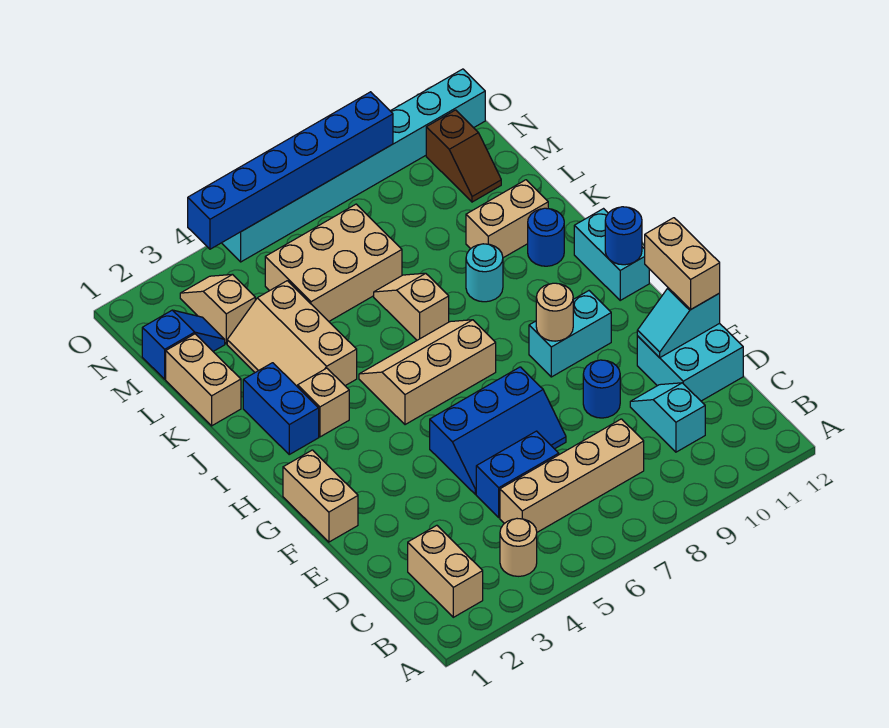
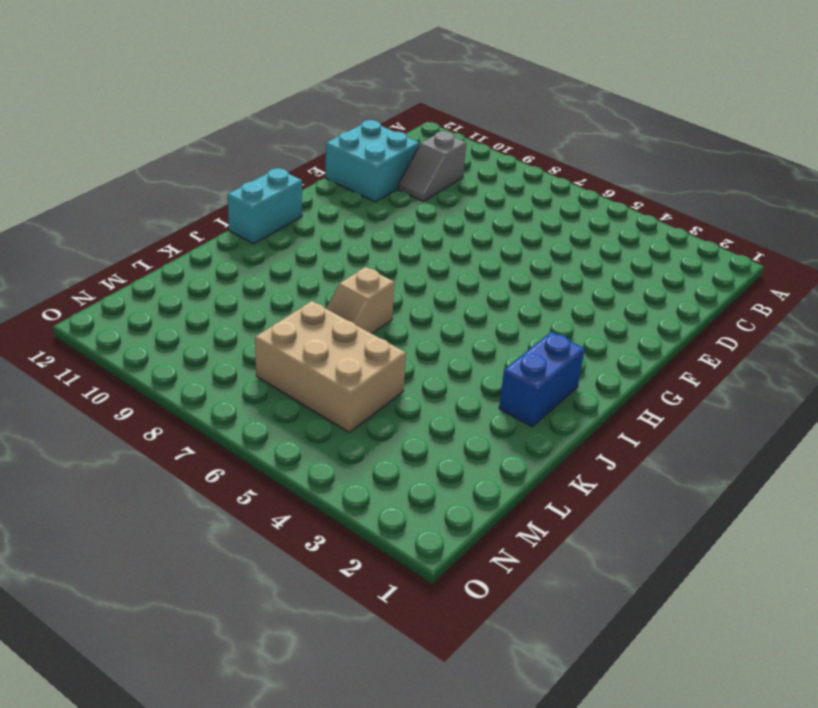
grey slope C10:D10 level 1 top C -> cyan slope C10:D10 level 1 top C
none -> tan brick B2:C2 level 1
none -> tan round brick B4 level 1
none -> tan brick C5:C8 level 1
none -> blue brick D5:D6 level 1

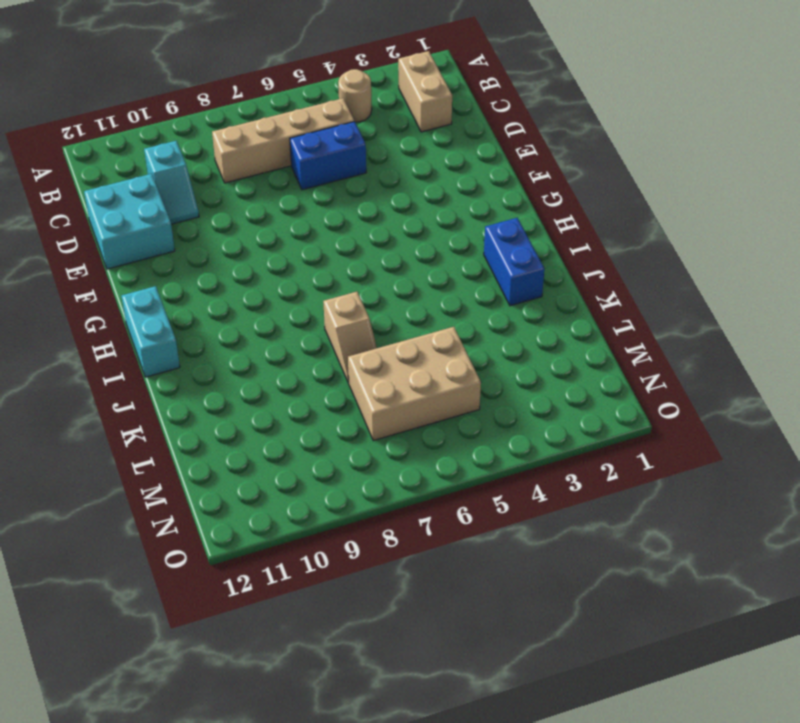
none -> blue slope E5:F7 level 1 top F
none -> blue round brick E9 level 1
none -> tan brick F1:G1 level 1
none -> cyan brick G9:G10 level 1

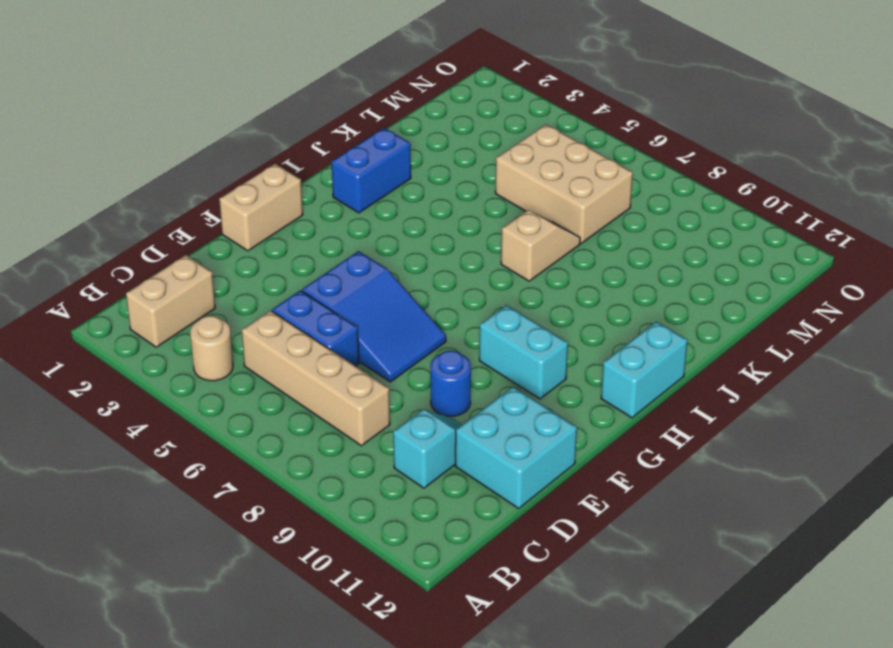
blue slope E5:F7 level 1 top 5 -> blue slope E5:F7 level 1 top F
none -> tan slope H5:I7 level 1 top H
none -> tan brick I3 level 1
none -> tan slope J3:L4 level 1 top 4
none -> cyan round brick J9 level 1

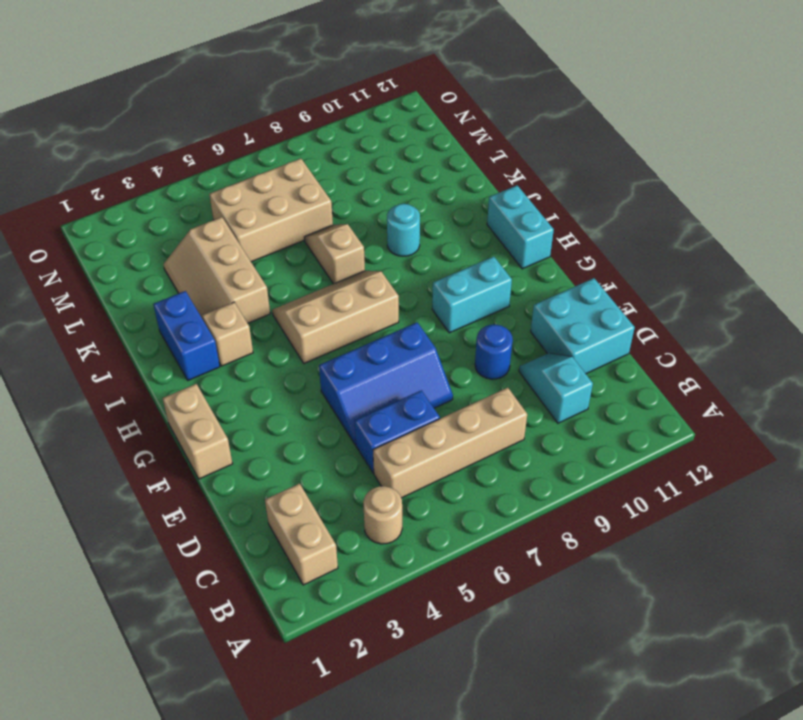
none -> blue round brick J11 level 1
none -> tan brick K1:L1 level 1
none -> tan brick K10:K11 level 1
none -> blue slope M1:M2 level 1 top 1

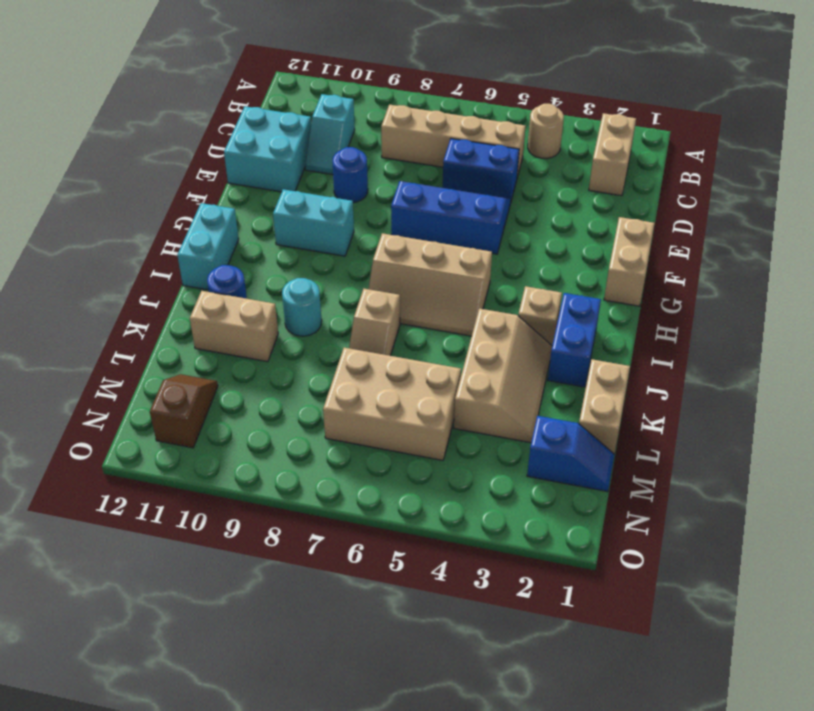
blue slope M1:M2 level 1 top 2 -> blue slope M1:M2 level 1 top 1
none -> tan slope M3:N3 level 1 top M
none -> cyan brick O5:O12 level 1
none -> cyan slope E11:E12 level 2 top 12
none -> tan round brick G9 level 2

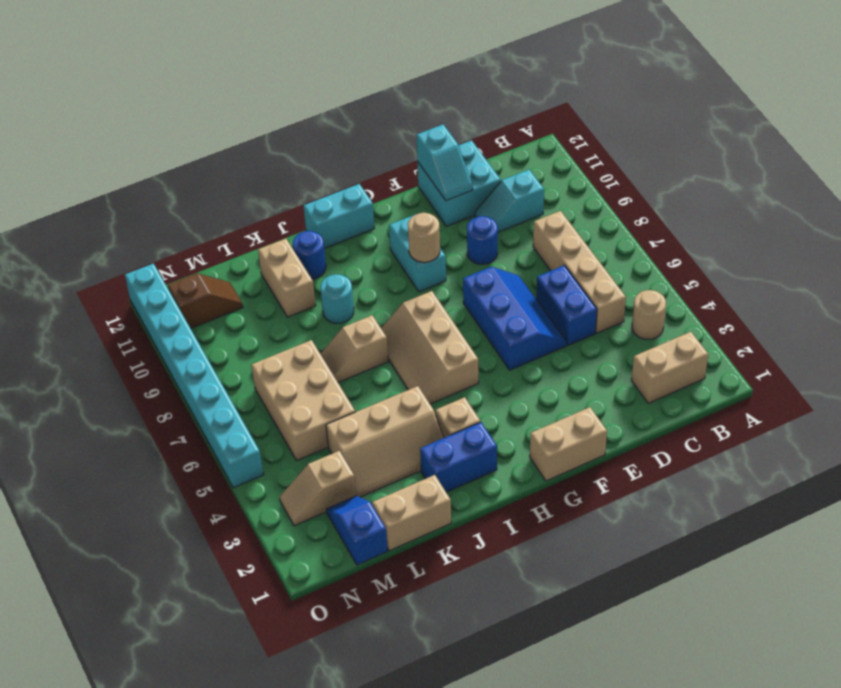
none -> blue round brick H12 level 2
none -> blue brick O4:O9 level 2
none -> tan brick E12:F12 level 3

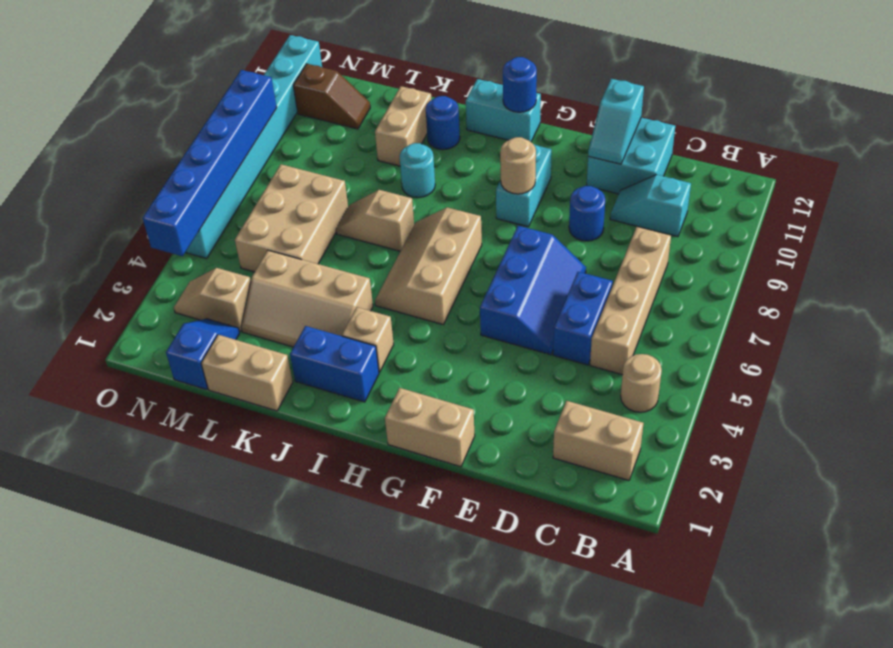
none -> tan brick E12:F12 level 3

